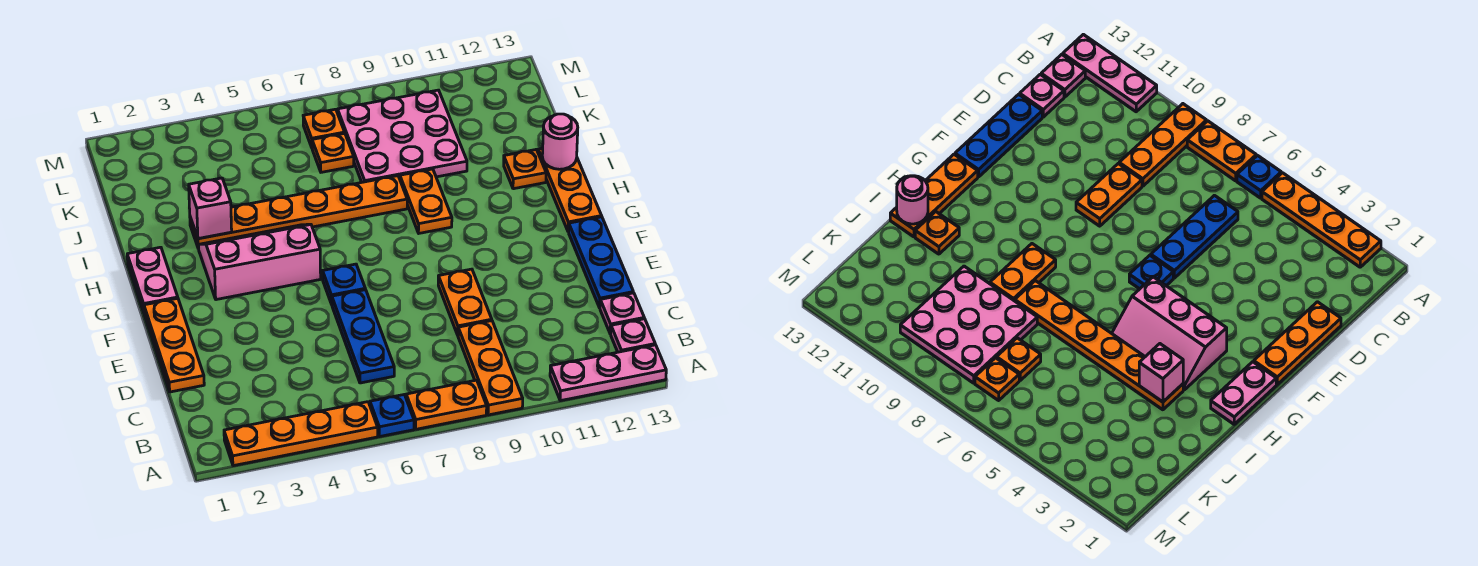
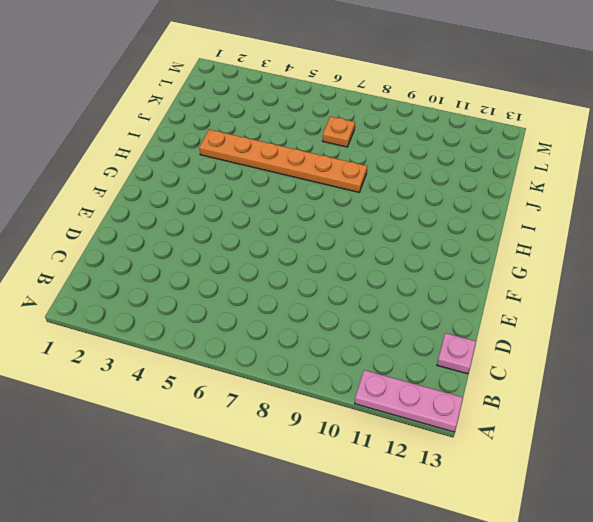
none -> orange plate A2:A5 level 1
none -> blue plate A6 level 1
none -> orange plate A7:A8 level 1

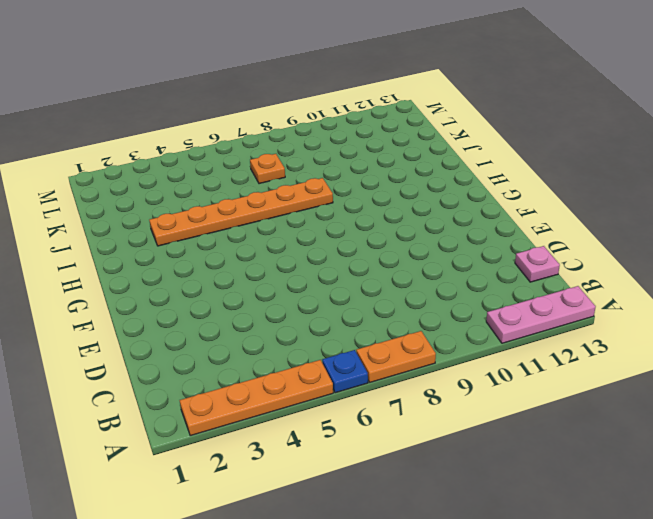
none -> orange plate A9:C9 level 1
none -> pink plate B13 level 1
none -> blue plate C6:E6 level 1

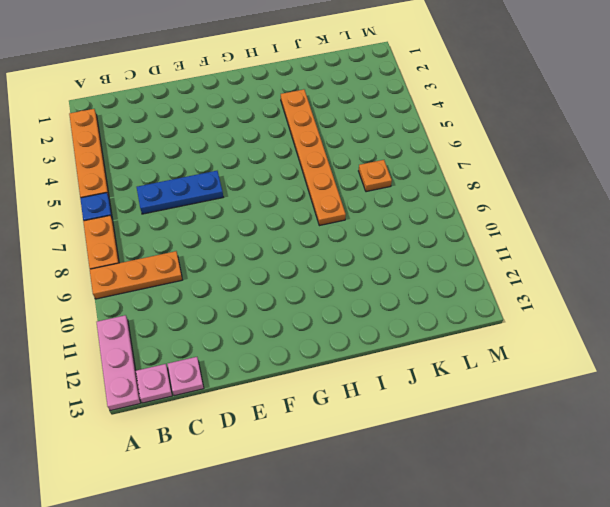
none -> orange plate D1:F1 level 1
none -> orange plate D9:E9 level 1
none -> blue plate D13:F13 level 1

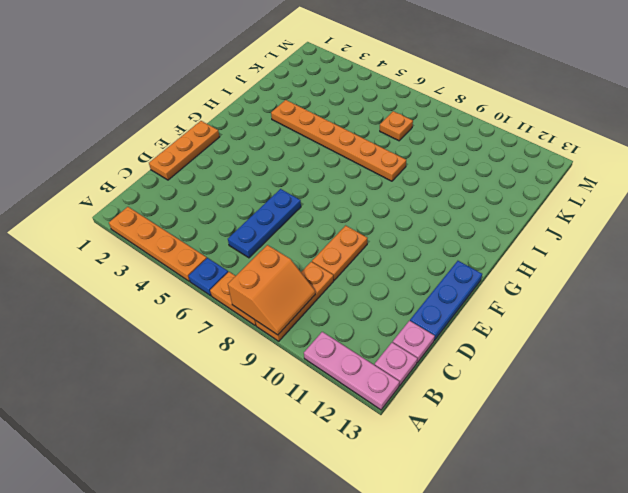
orange slope A8:B9 level 2 top 8 -> none
none -> blue plate F6 level 1
none -> pink plate G1:H1 level 1
none -> pink slope G3:H5 level 1 top G

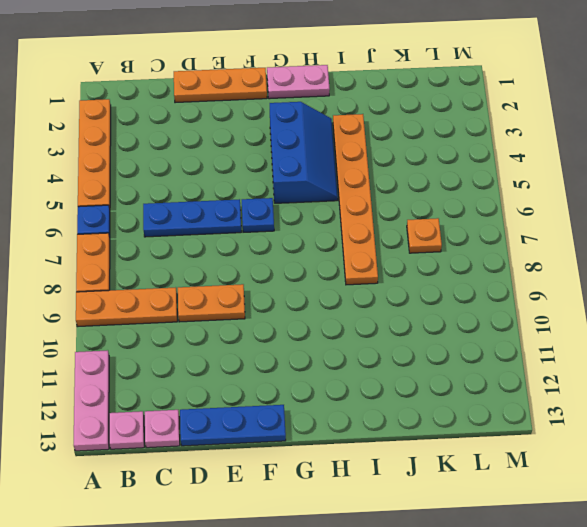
blue slope G3:H5 level 1 top G -> pink slope G3:H5 level 1 top G
none -> orange plate G13:I13 level 1
none -> orange plate H9:I9 level 1
none -> orange plate I12 level 1

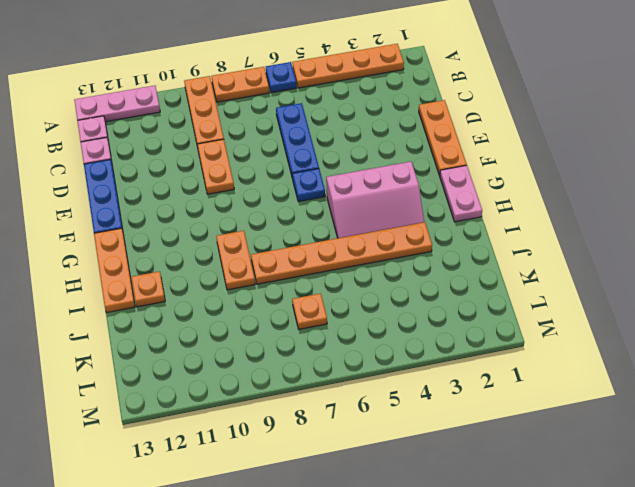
none -> pink plate J8:L10 level 1
none -> orange plate L7 level 1
none -> pink brick I3 level 2

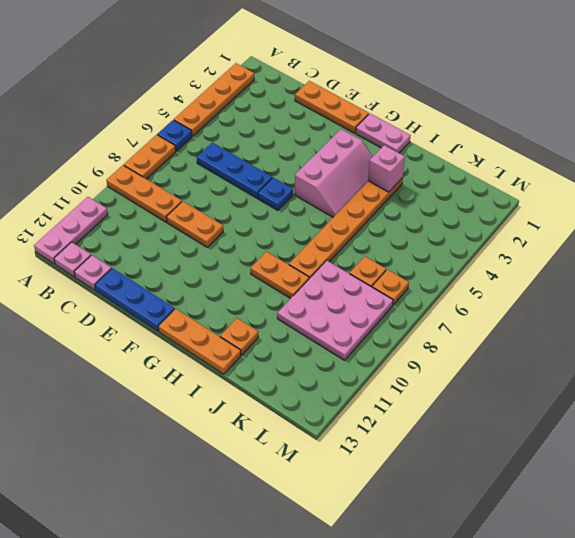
none -> pink round brick I13 level 2

